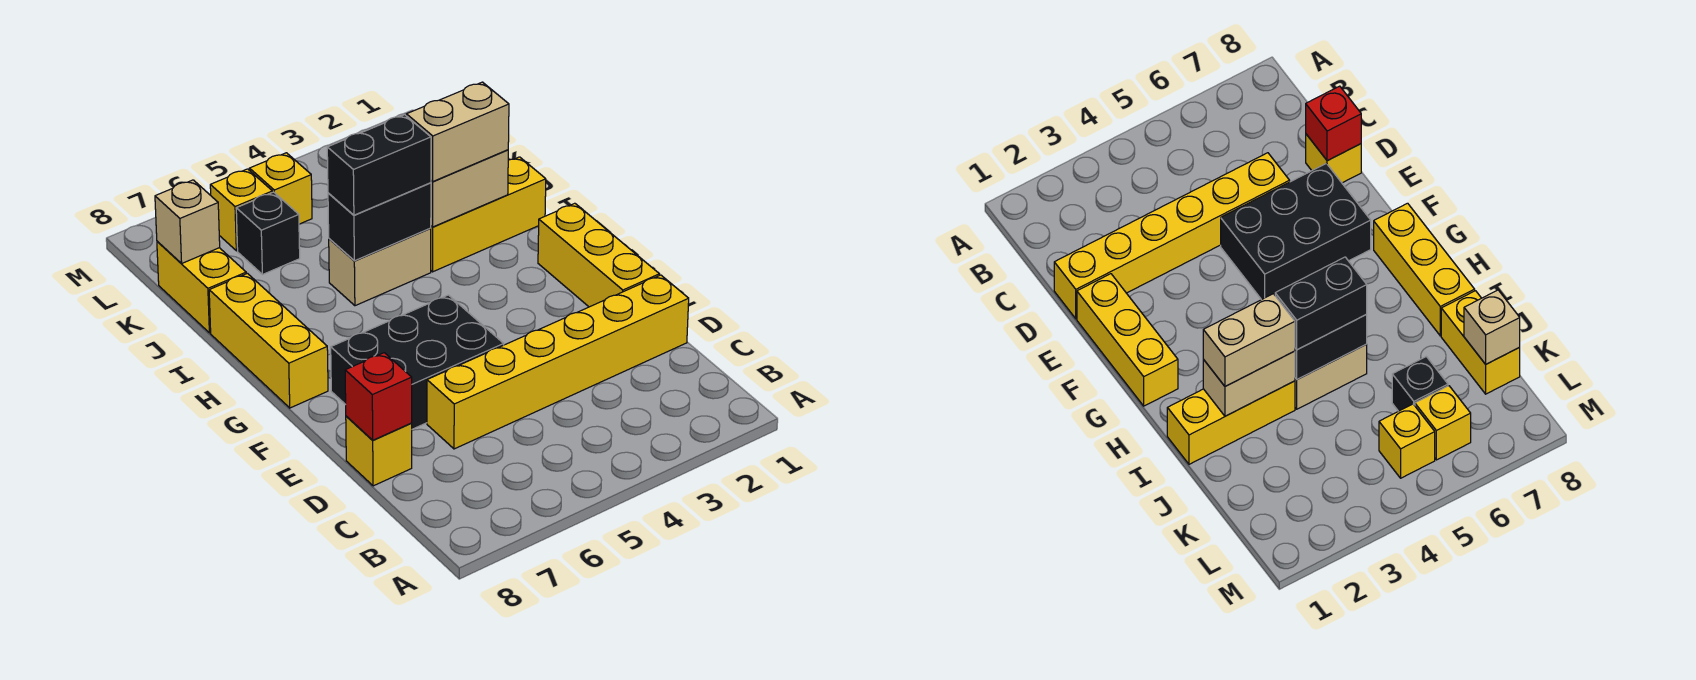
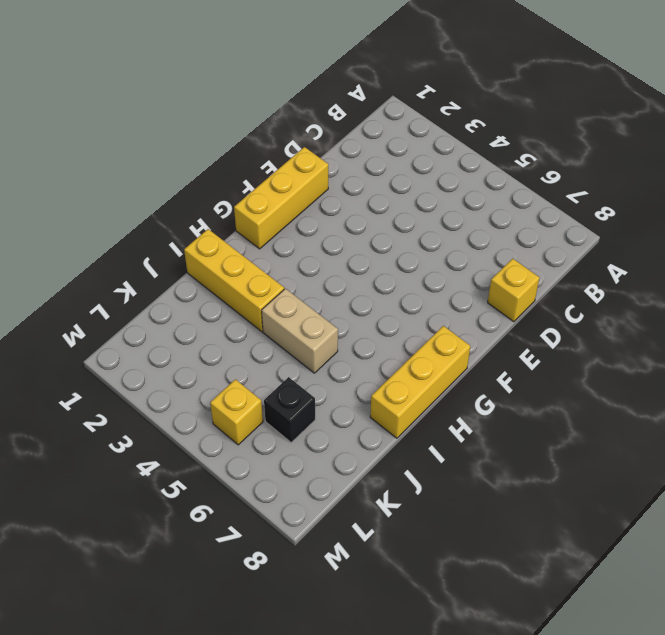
none -> yellow brick D1:D6 level 1
none -> black brick E5:F7 level 1
none -> yellow brick J8:K8 level 1

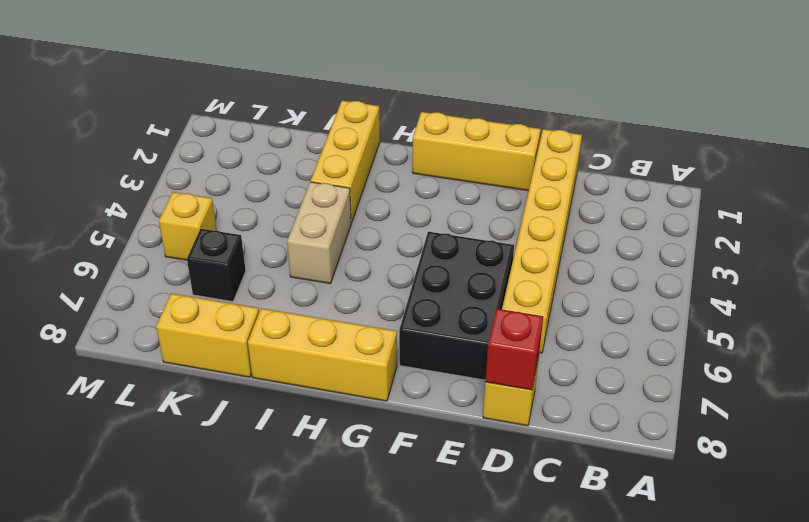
none -> yellow brick L6 level 1
none -> tan brick I2:I3 level 2
none -> black brick I4:I5 level 2

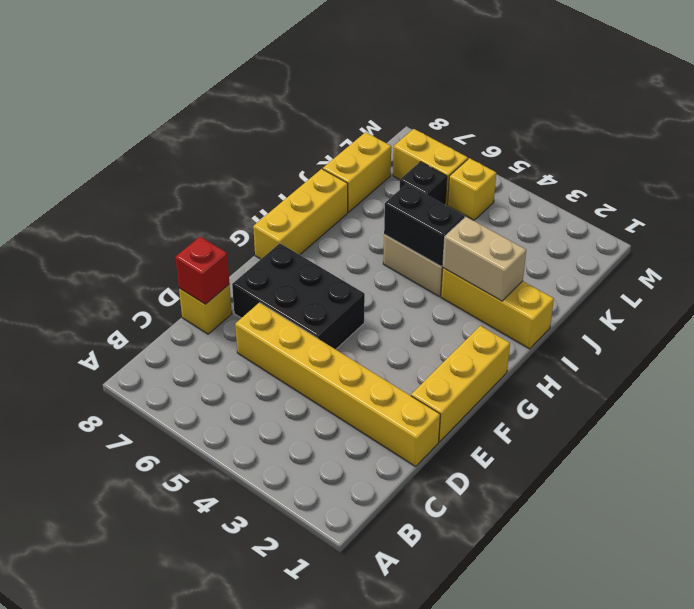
yellow brick L6:L7 level 1 -> yellow brick L6 level 1
none -> tan brick K8 level 2
none -> tan brick I2:I3 level 3
none -> black brick I4:I5 level 3

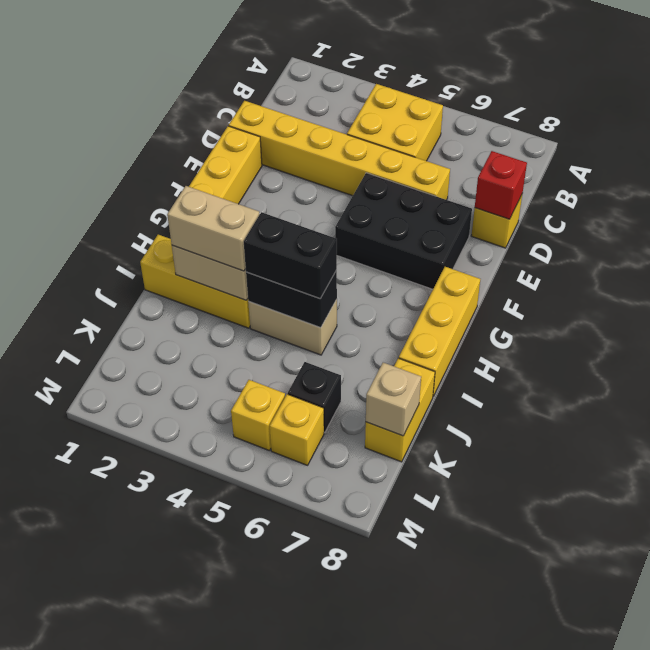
yellow brick B4:C5 level 1 -> none

